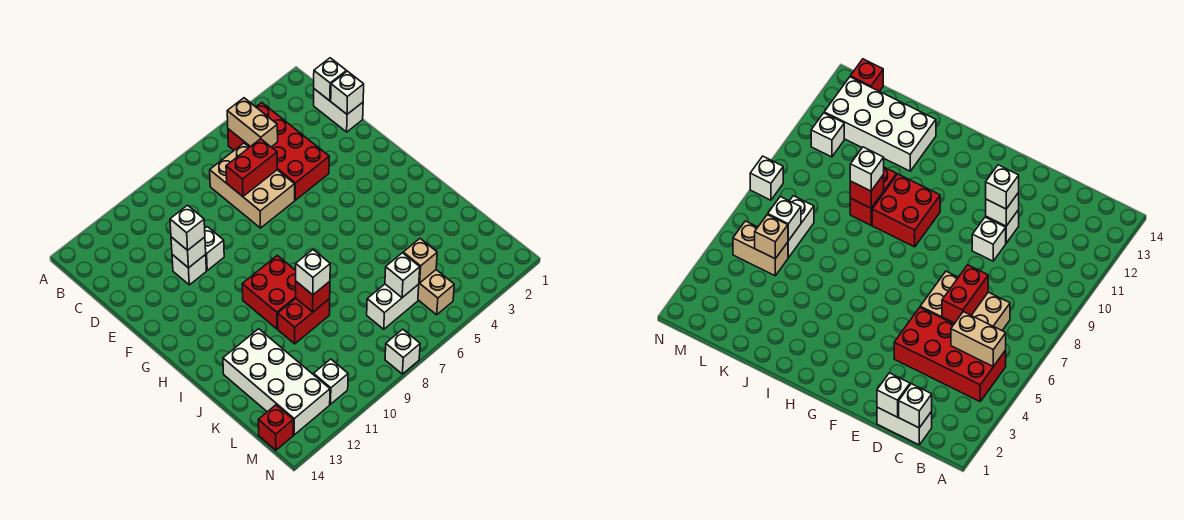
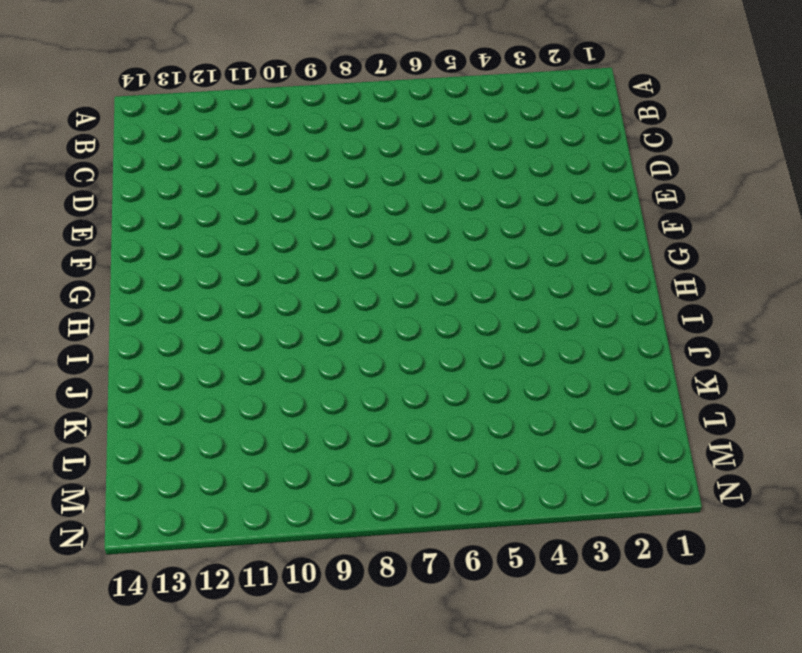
none -> red brick B4:E5 level 1
none -> white brick C1:D1 level 1
none -> tan brick C6:E7 level 1

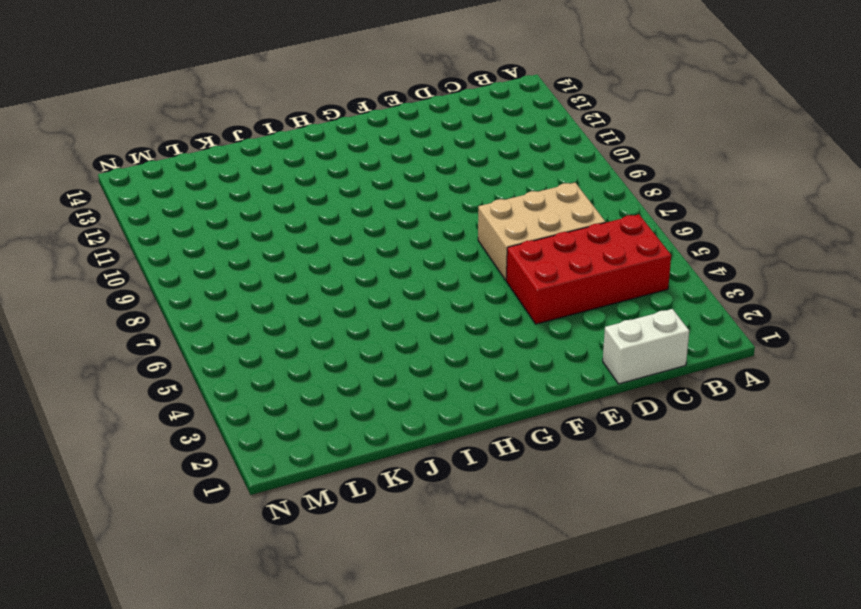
none -> white brick E10 level 1
none -> white brick E11 level 1
none -> red brick H9:I10 level 1

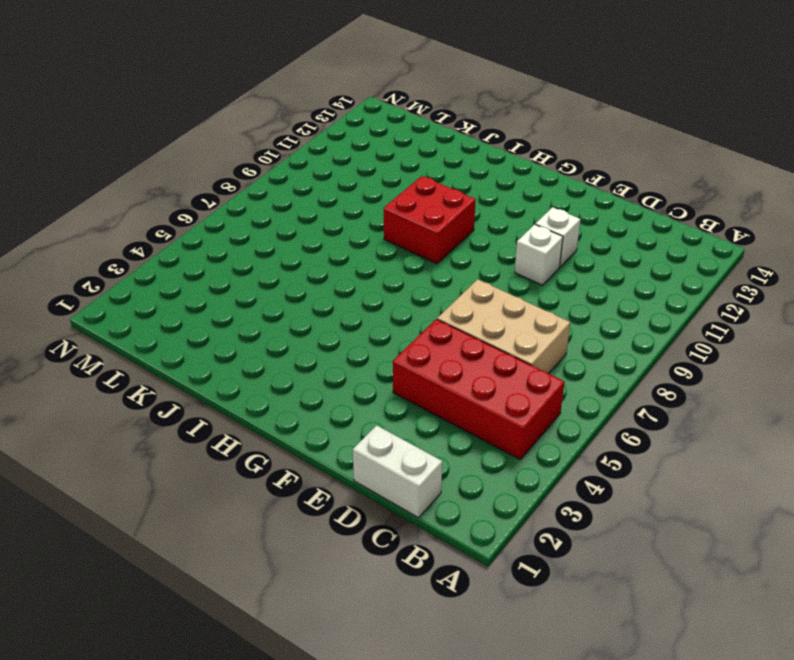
none -> red brick J9:J10 level 1
none -> white brick J12:M13 level 1
none -> tan brick L5:M5 level 1

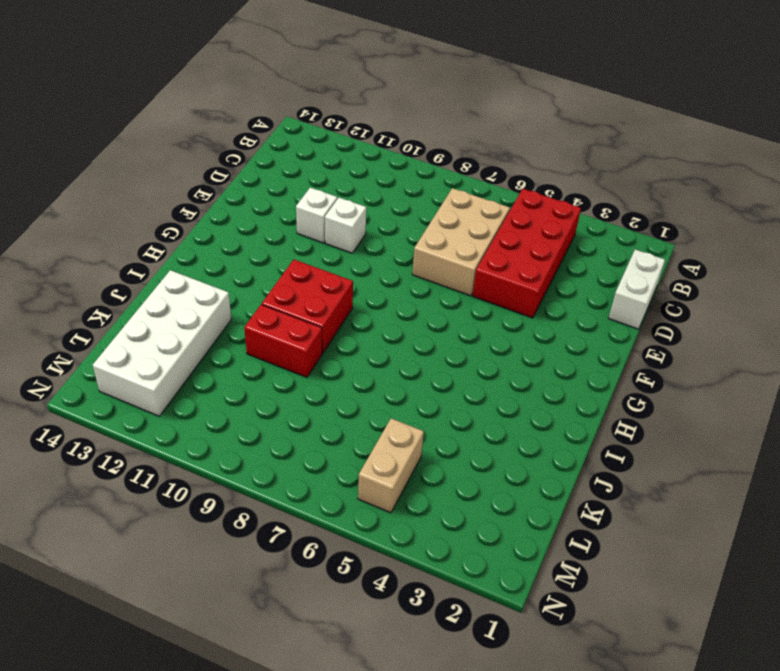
none -> white brick L6:L7 level 1
none -> white brick M11 level 1
none -> red brick M14 level 1

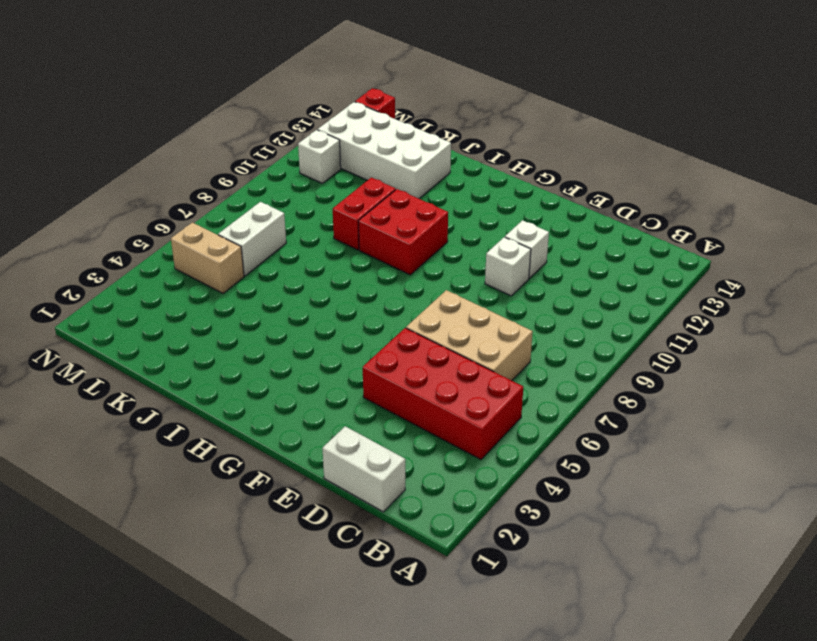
none -> white brick N8 level 1
none -> tan brick B5:C5 level 2
none -> white brick C1 level 2

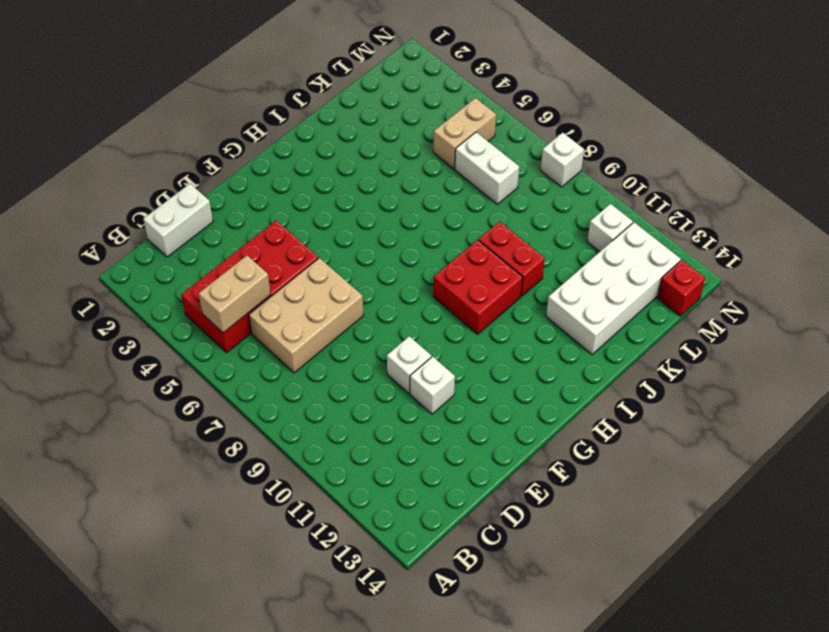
none -> white brick C1 level 2
none -> white brick D1 level 2
none -> red brick D6:D7 level 2

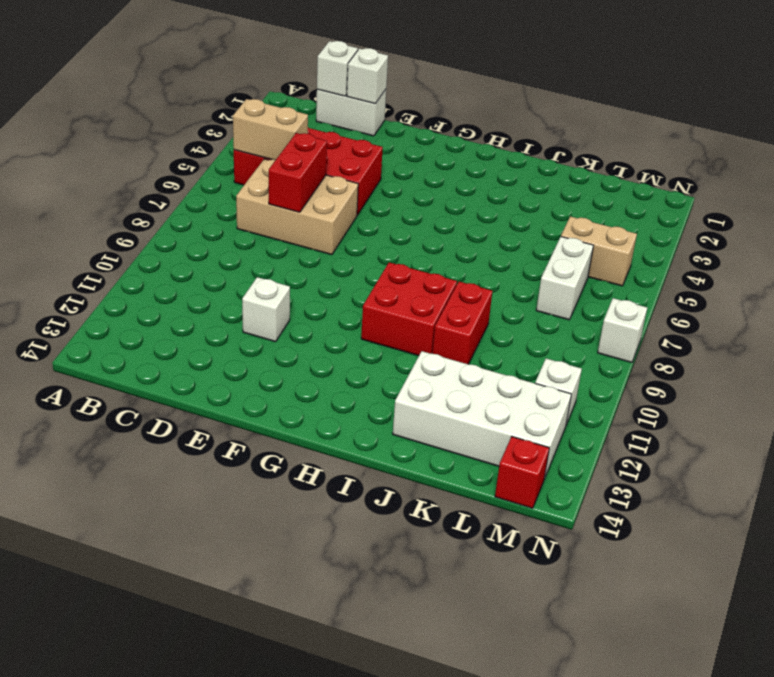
none -> white brick E10 level 1
none -> white brick E11 level 2
none -> red brick J9 level 2

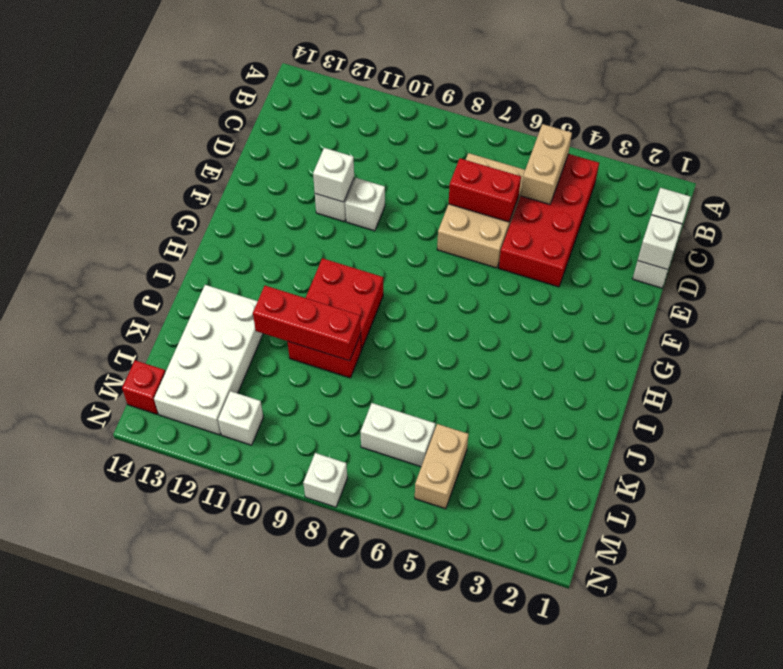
red brick J9:J11 level 2 -> red brick J9 level 2
none -> tan brick L5 level 2
none -> white brick L6 level 2
none -> white brick E11 level 3

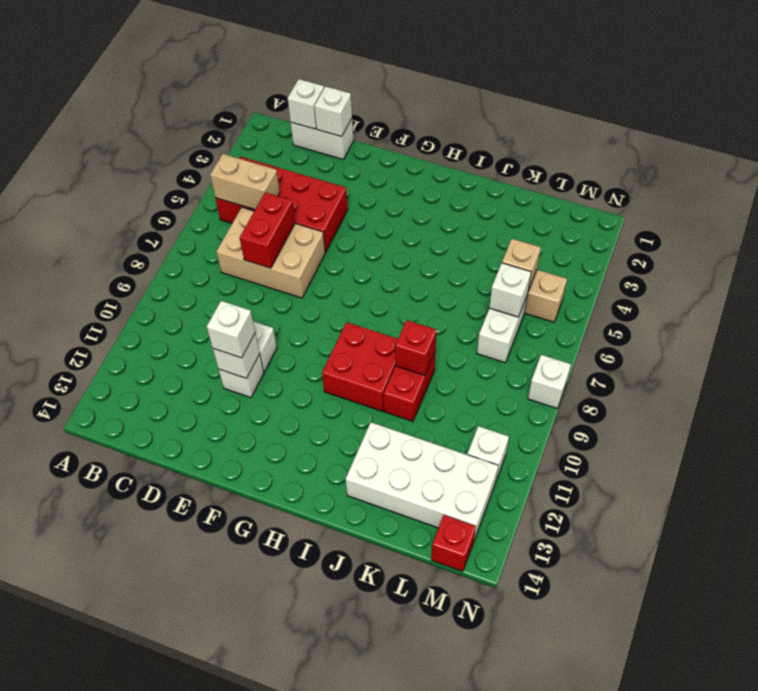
none -> white brick J9 level 3

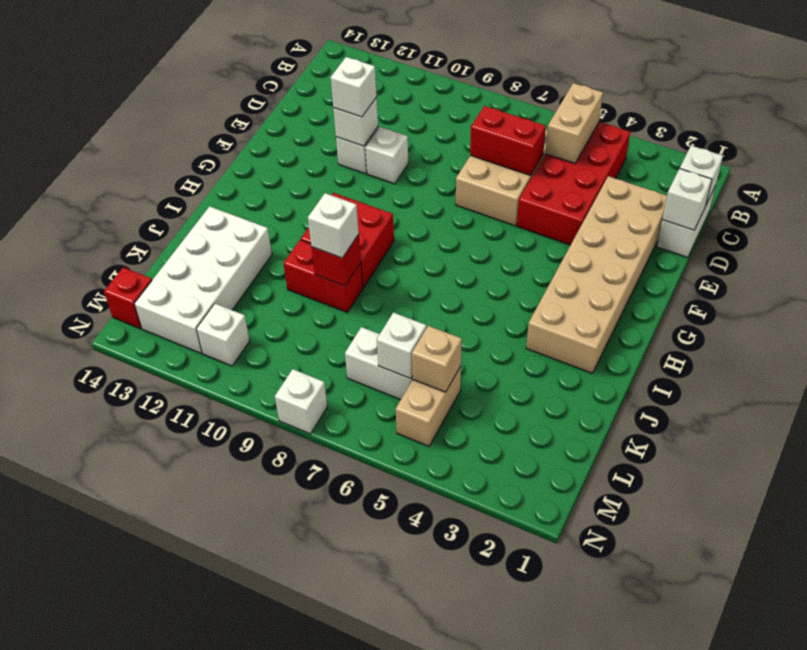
tan brick D2:I3 level 1 -> none

